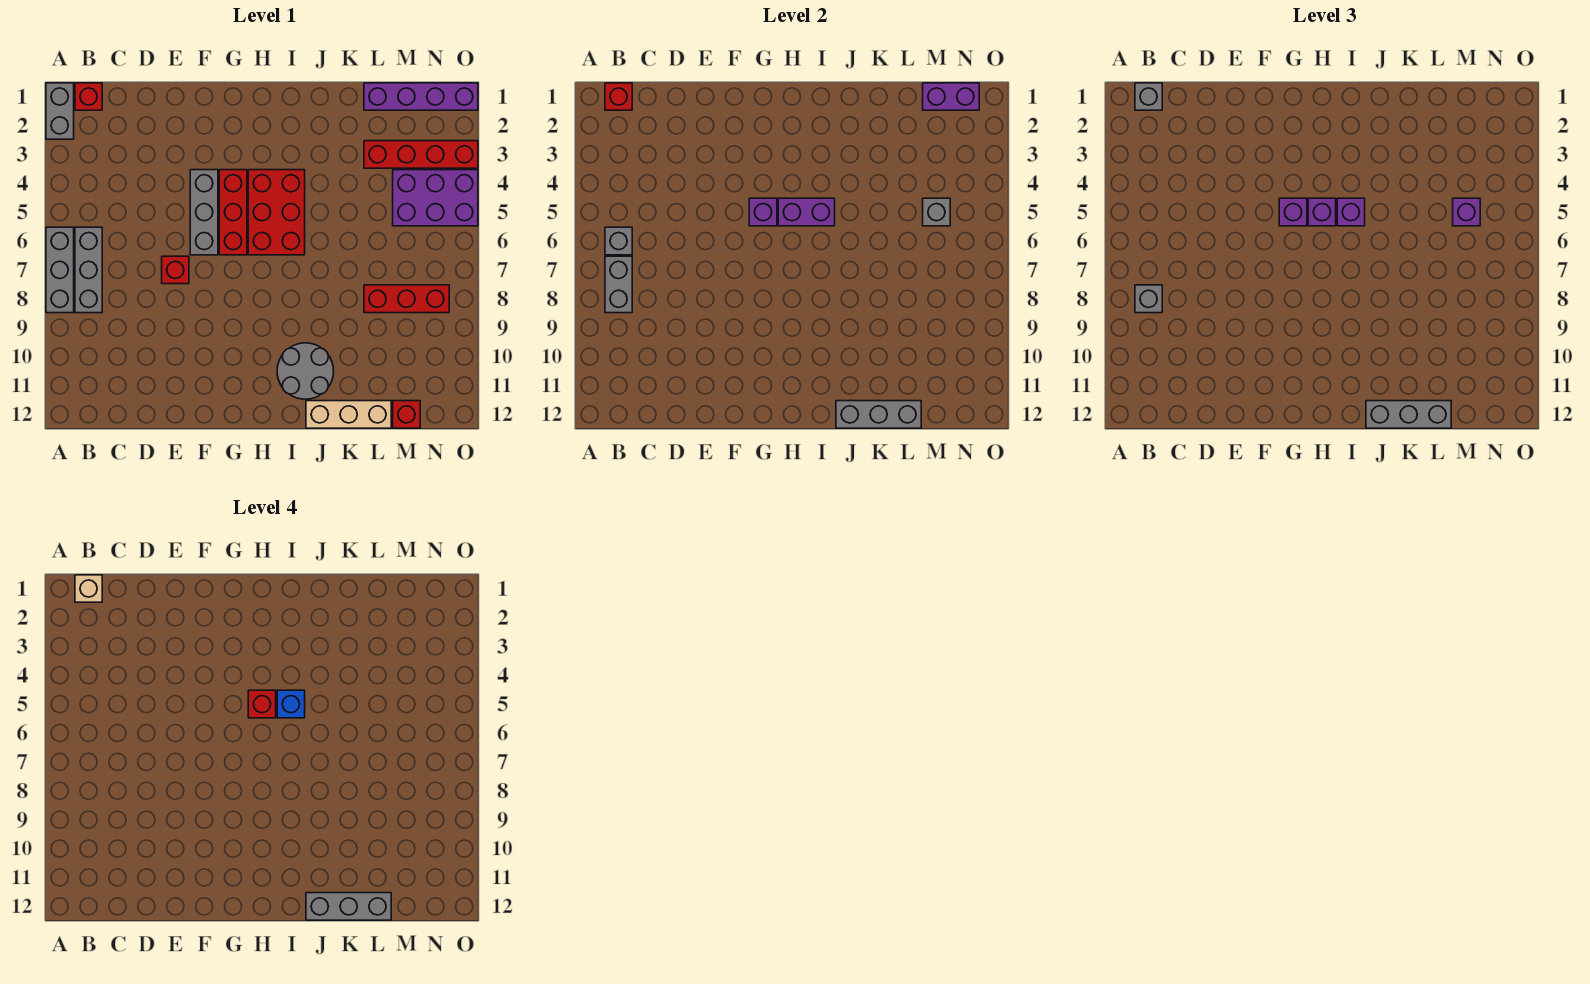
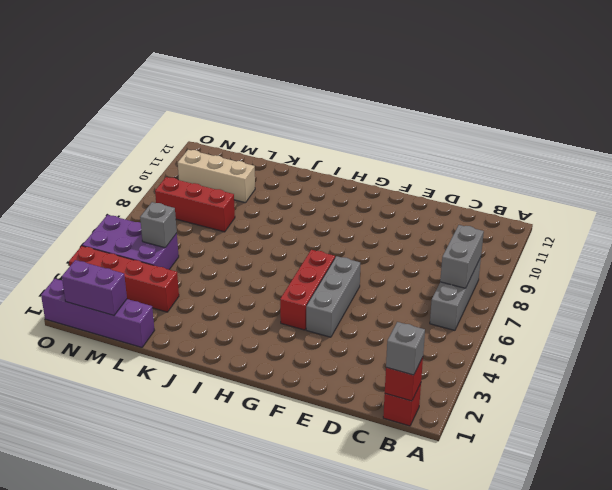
tan brick L10:N10 level 1 -> tan brick J12:L12 level 1
none -> grey brick A1:A2 level 1
none -> grey brick A6:A8 level 1
none -> red brick E7 level 1
none -> red brick H4:I6 level 1

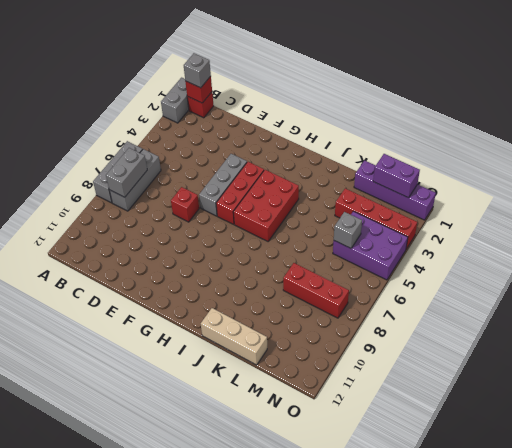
none -> grey round brick I10:J11 level 1
none -> red brick M12 level 1
none -> grey brick B6 level 2
none -> purple brick G5 level 2

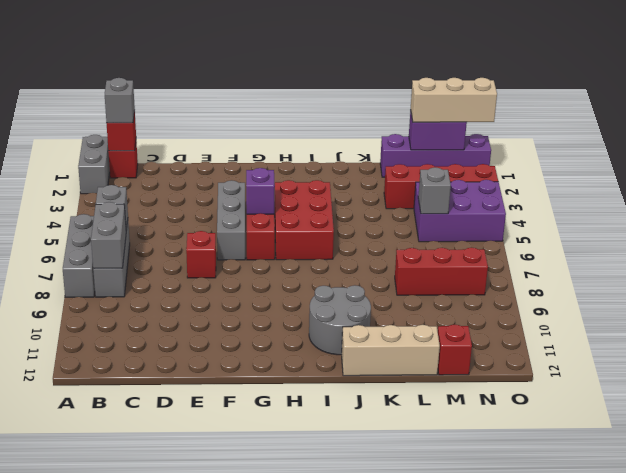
tan brick M1:O1 level 3 -> none
none -> purple brick H5:I5 level 2
none -> grey brick J12:L12 level 2
none -> grey brick B8 level 3
none -> purple brick G5 level 3

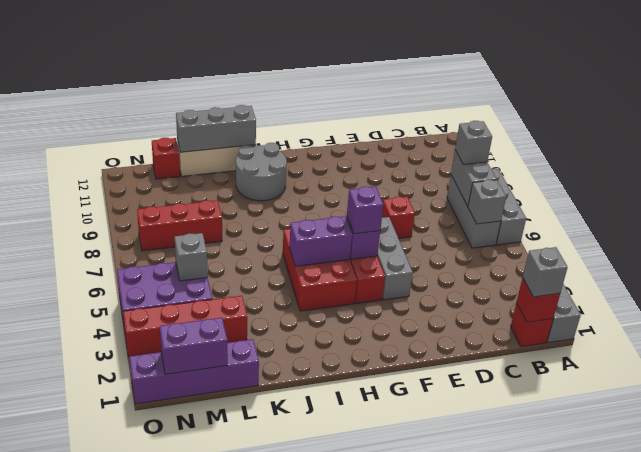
none -> purple brick H5 level 3
none -> purple brick I5 level 3
none -> grey brick J12:L12 level 3
none -> purple brick M5 level 3

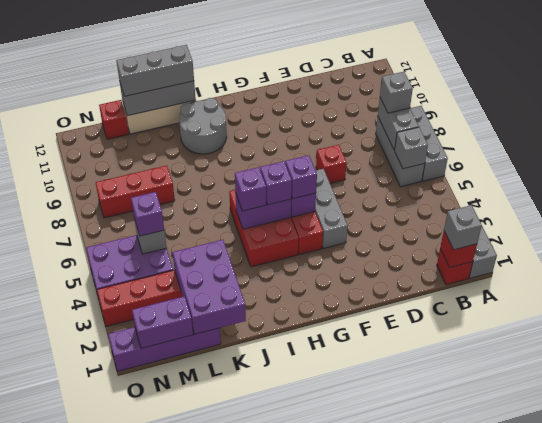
purple brick K1:L3 level 2 -> none
none -> tan brick B1 level 4
none -> red brick H5 level 4
none -> blue brick I5 level 4
none -> grey brick J12:L12 level 4

